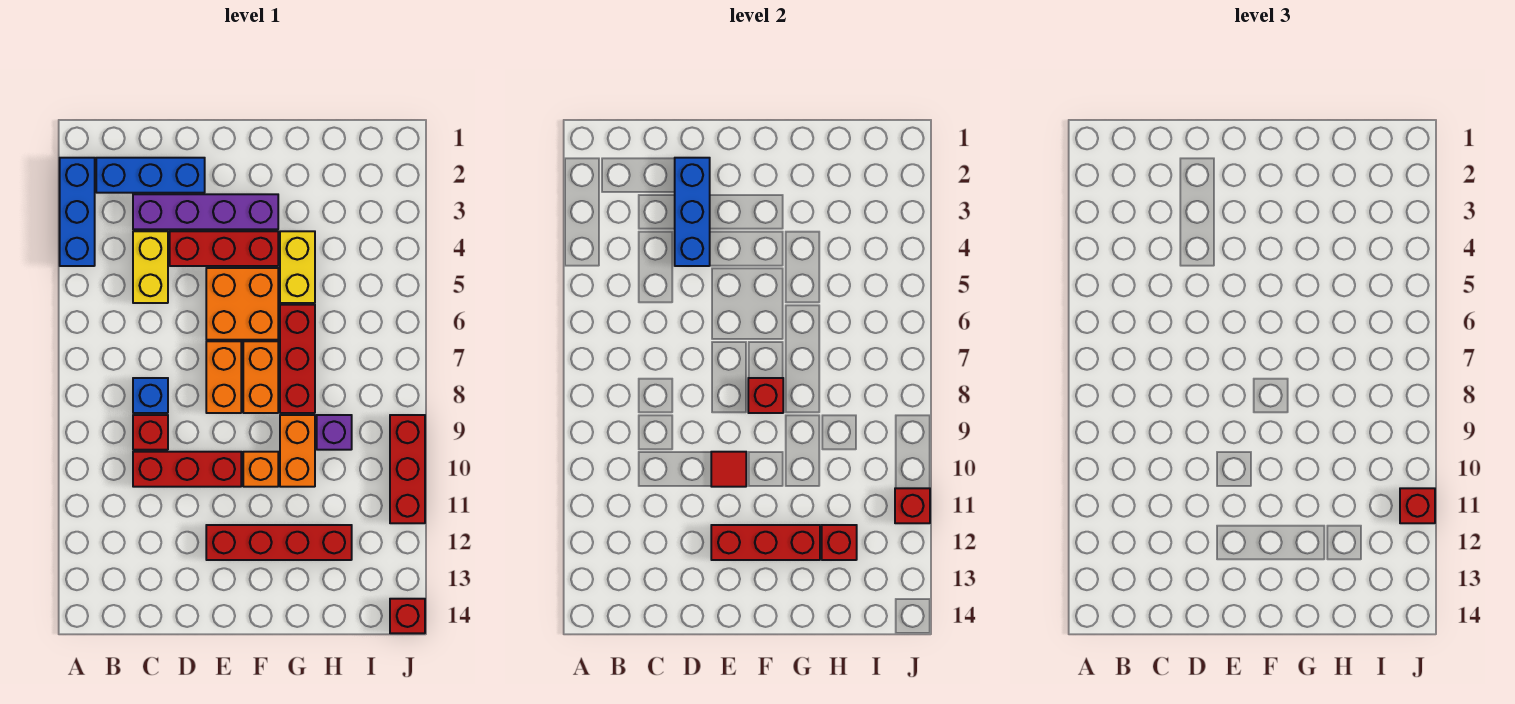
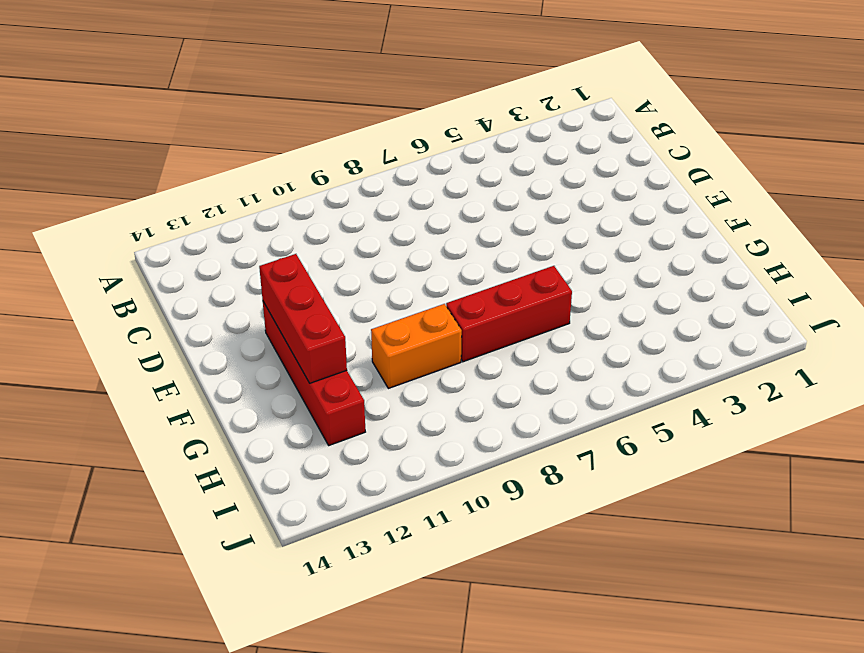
none -> blue brick A2:A4 level 1
none -> blue brick B2:D2 level 1
none -> purple brick C3:F3 level 1

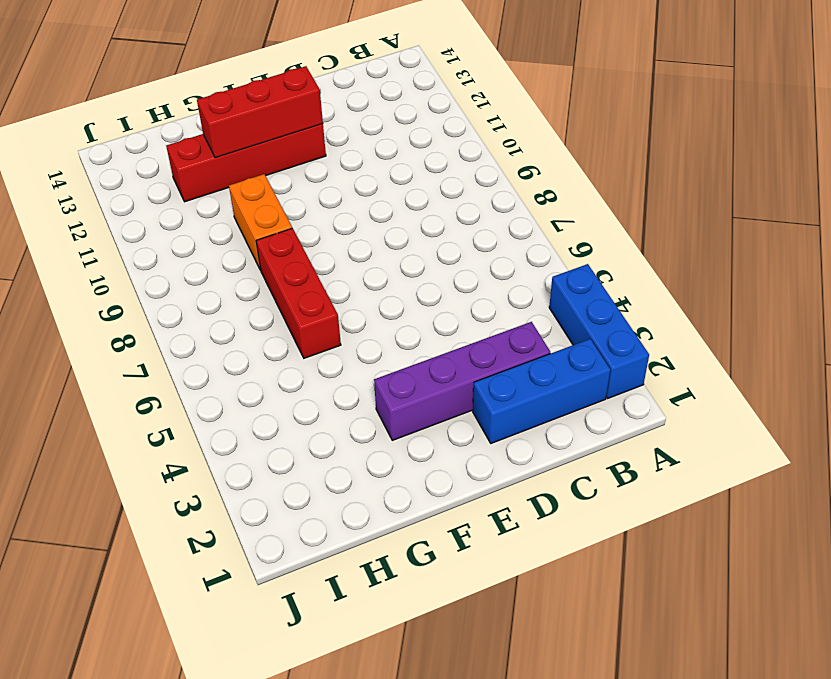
none -> yellow brick C4:C5 level 1
none -> blue brick C8 level 1
none -> red brick C9 level 1

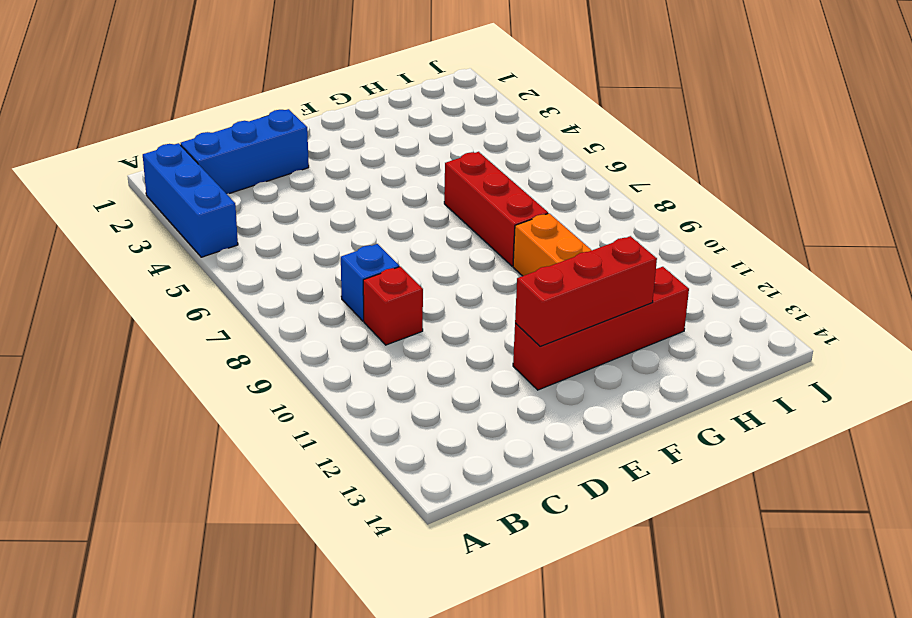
none -> purple brick C3:F3 level 1
none -> yellow brick C4:C5 level 1
none -> red brick C10:E10 level 1

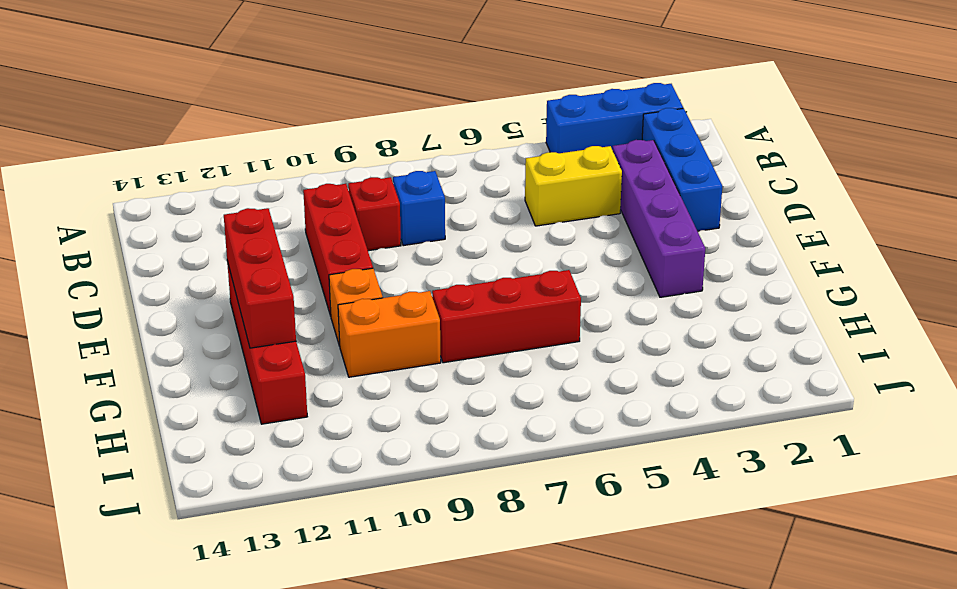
none -> red brick D4:F4 level 1
none -> orange brick E5:F6 level 1
none -> orange brick E7:E8 level 1

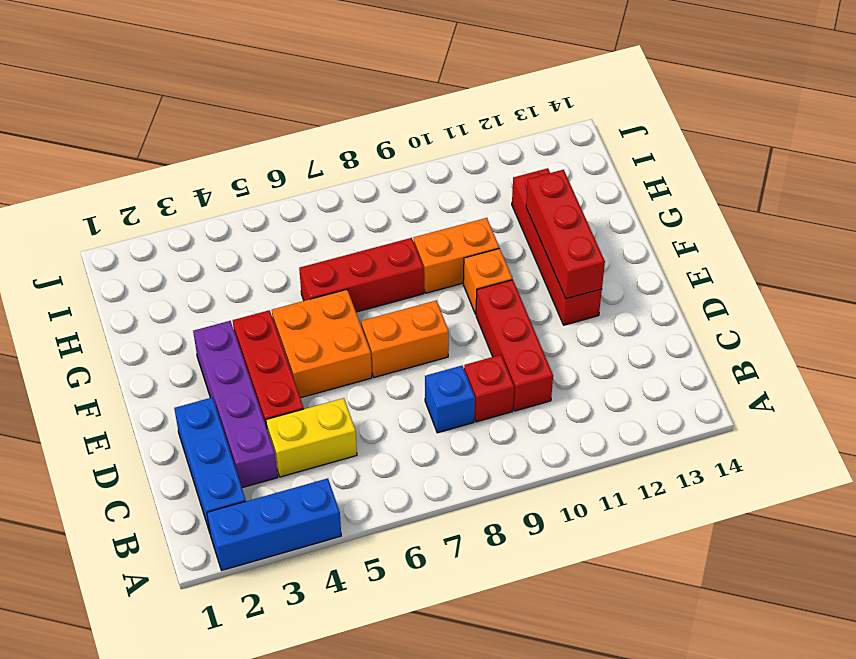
none -> orange brick F7:F8 level 1
none -> yellow brick G4:G5 level 1
none -> purple brick H9 level 1

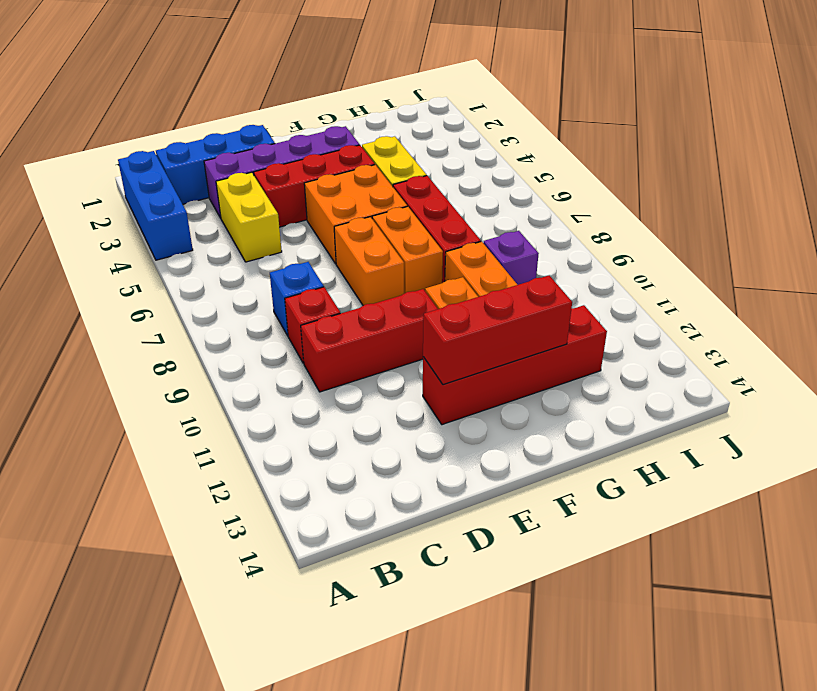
none -> red brick J9:J11 level 1
none -> red brick J14 level 1
none -> blue brick D2:D4 level 2

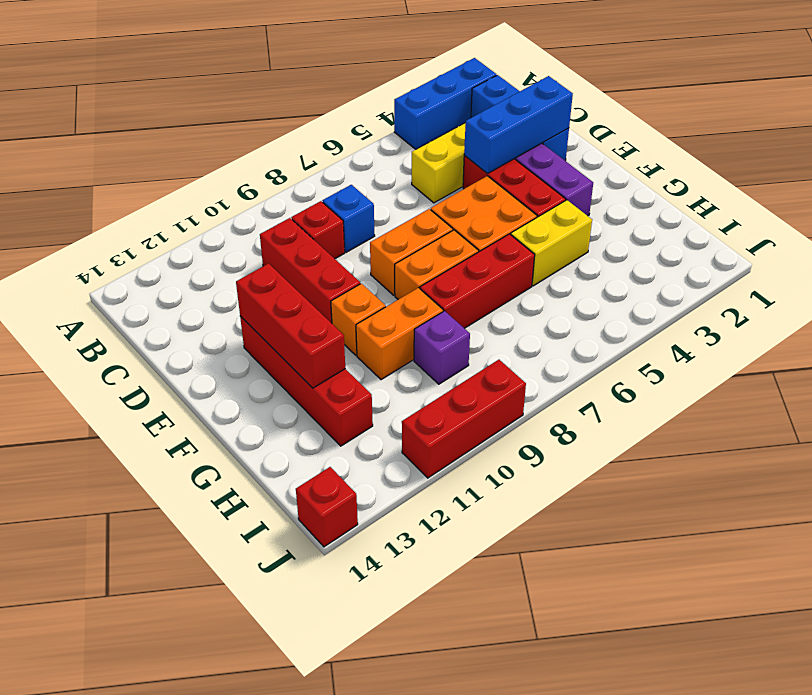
none -> red tile E10 level 2
none -> red brick F8 level 2
none -> red brick H12 level 2

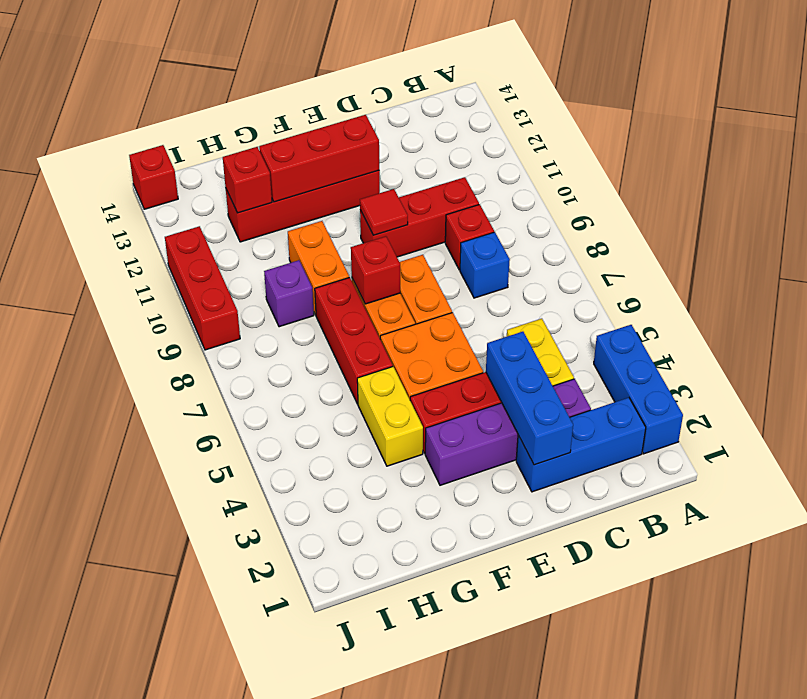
none -> orange brick F10 level 1
none -> red brick J11 level 2
none -> red brick J11 level 3

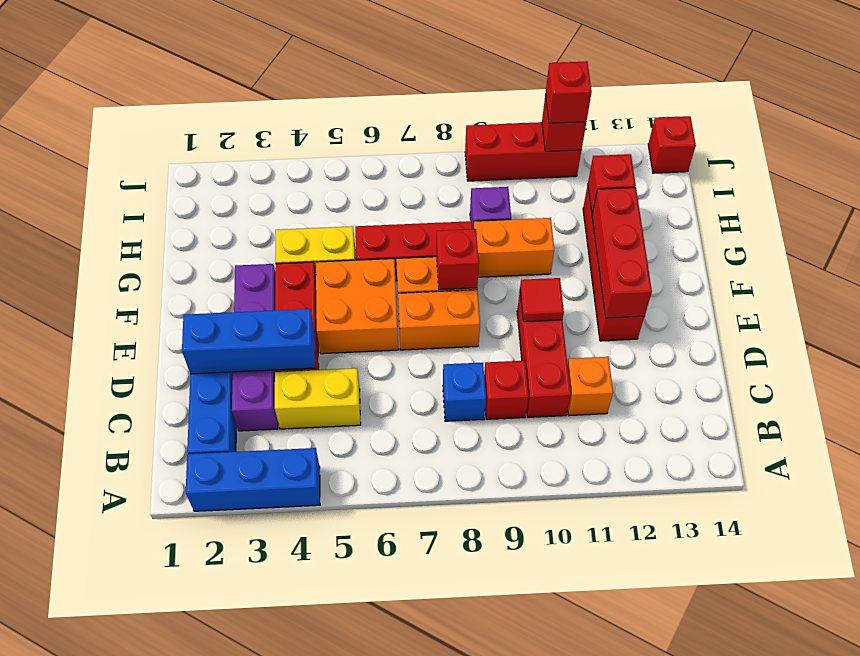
orange brick C11 level 1 -> orange brick F10 level 1

